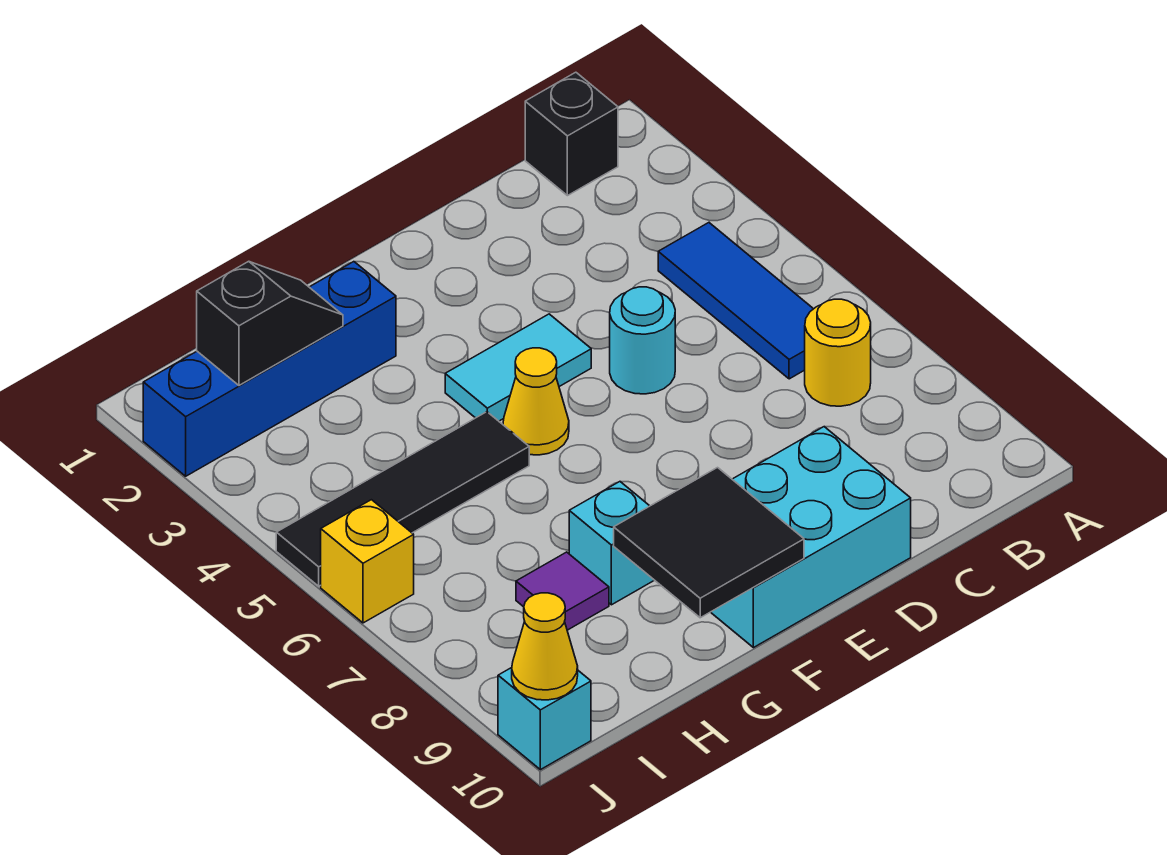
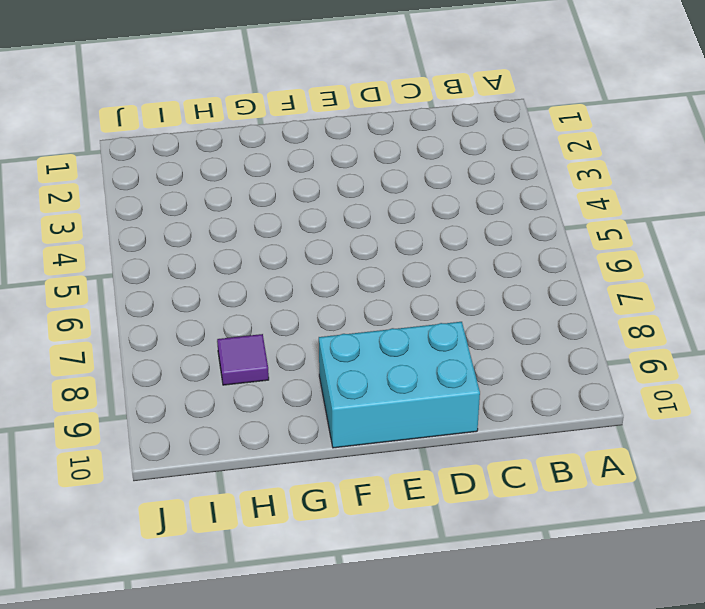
none -> black brick B1 level 1
none -> blue tile B4:B6 level 1
none -> yellow round brick B7 level 1

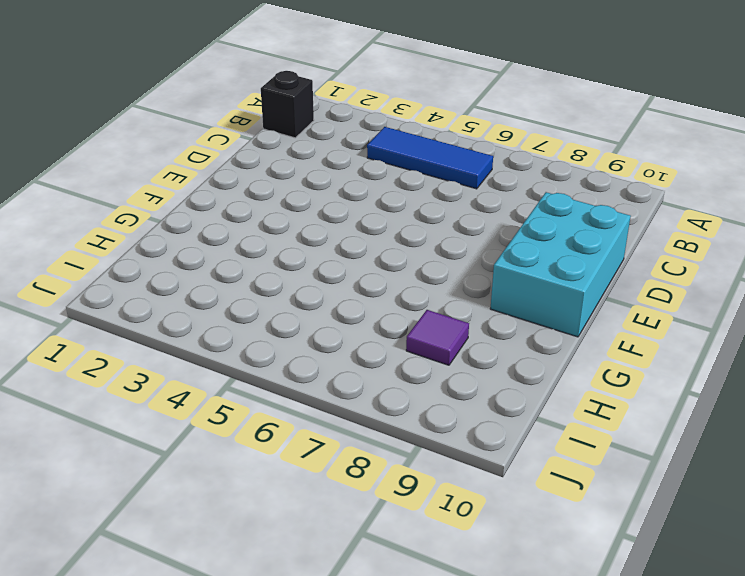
none -> yellow round brick B7 level 1
none -> cyan round brick D5 level 1
none -> cyan tile E4:F4 level 1

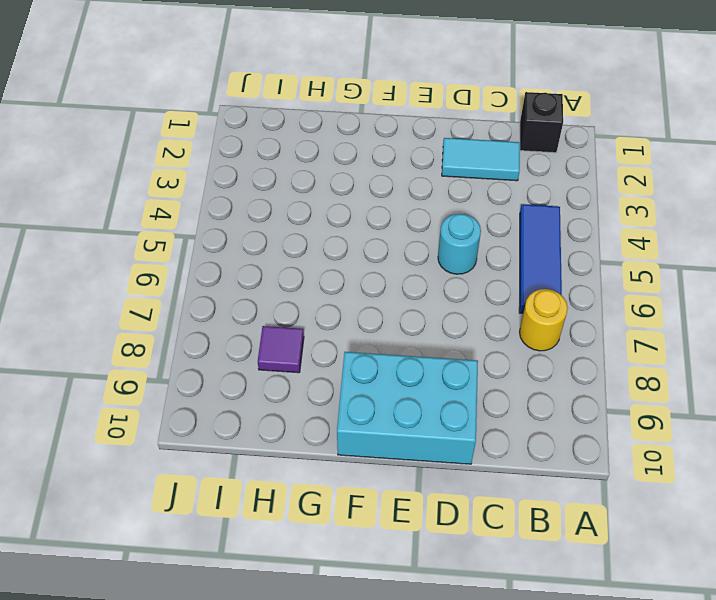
cyan tile C2:D2 level 1 -> cyan tile E4:F4 level 1
none -> yellow cone F5 level 1
none -> blue brick G2:J2 level 1
none -> black tile G5:J5 level 1

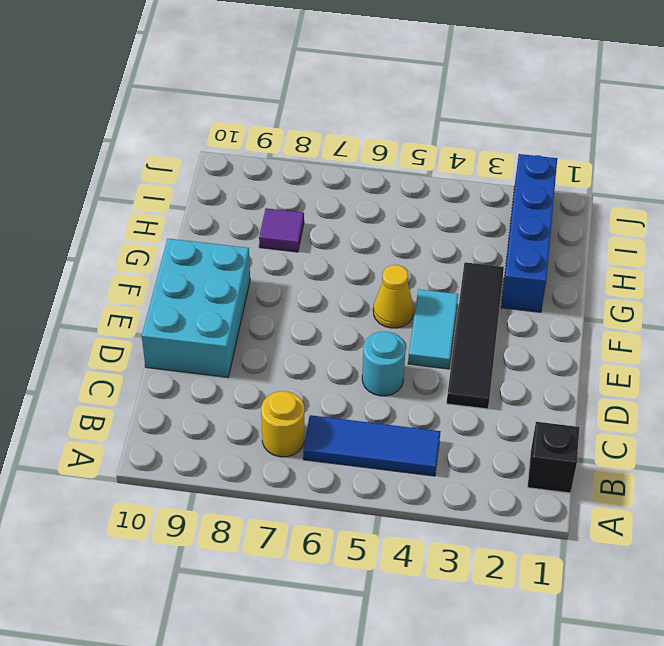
black tile D3:G3 level 1 -> black tile G5:J5 level 1
none -> cyan brick G8 level 1
none -> yellow brick J6 level 1
none -> cyan brick J10 level 1

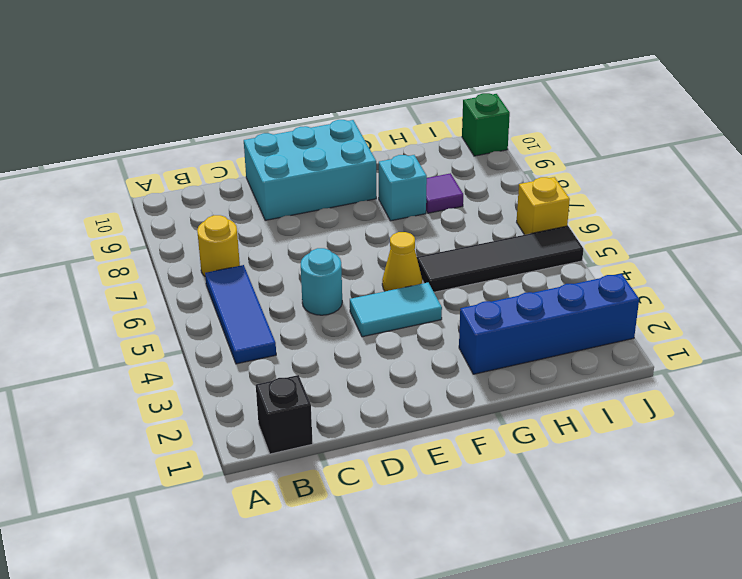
green brick J10 level 1 -> cyan brick J10 level 1
none -> black tile F9:G10 level 2
none -> black slope H2:I2 level 2 top I
none -> yellow cone J10 level 2

